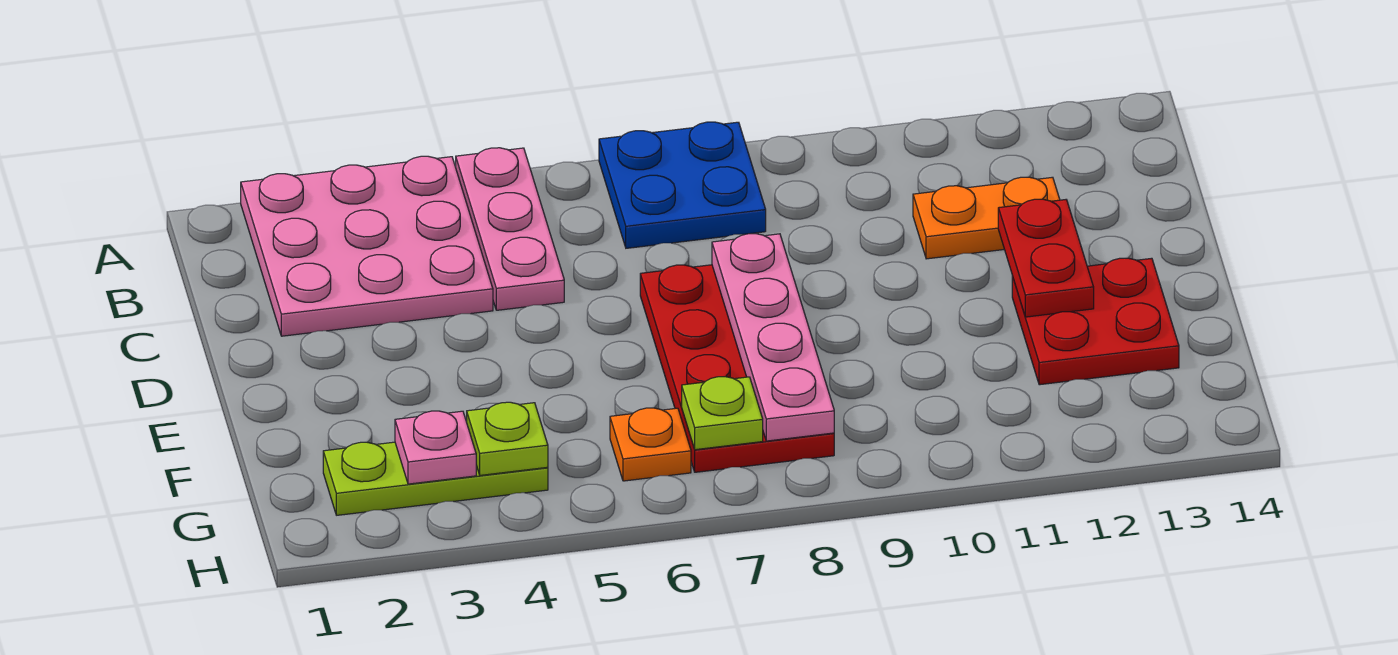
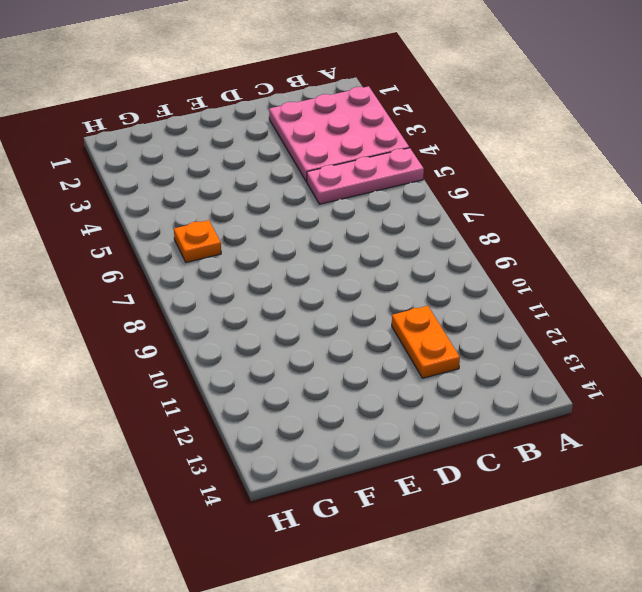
none -> blue plate A7:B8 level 1
none -> red plate D7:G8 level 1
none -> red plate E12:F13 level 1

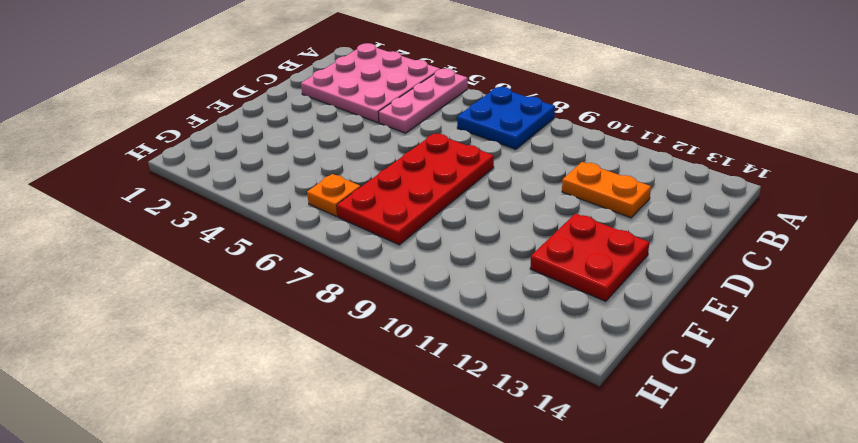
none -> lime plate G2:G4 level 1
none -> pink plate D8:G8 level 2
none -> red plate D12:E12 level 2

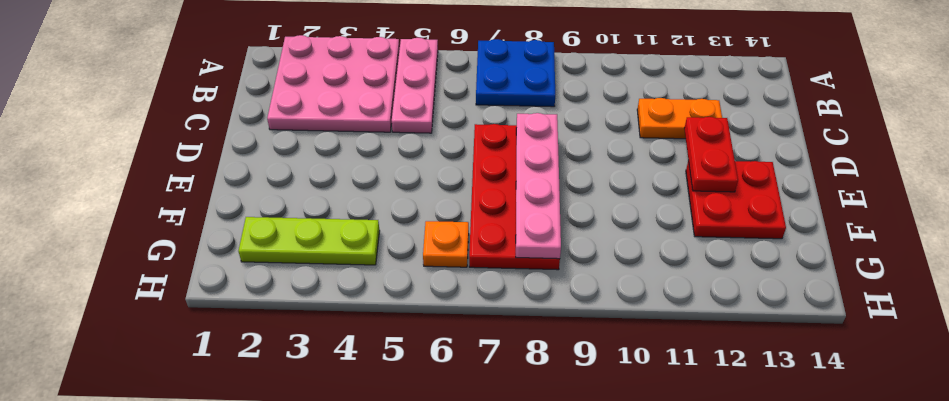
none -> pink plate G3 level 2
none -> lime plate G4 level 2
none -> lime plate G7 level 2

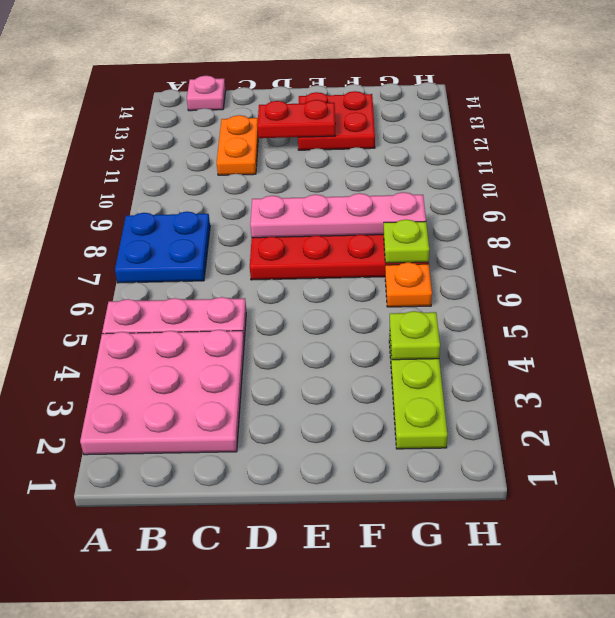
pink plate B14 level 1 -> pink plate G3 level 2

